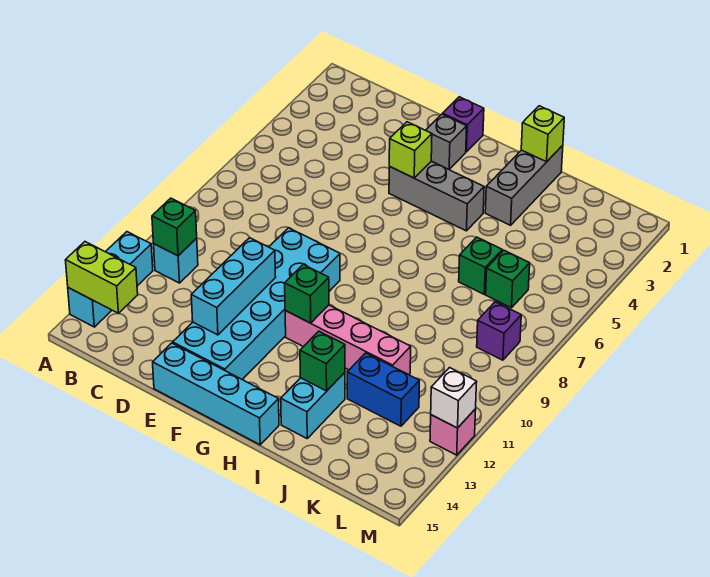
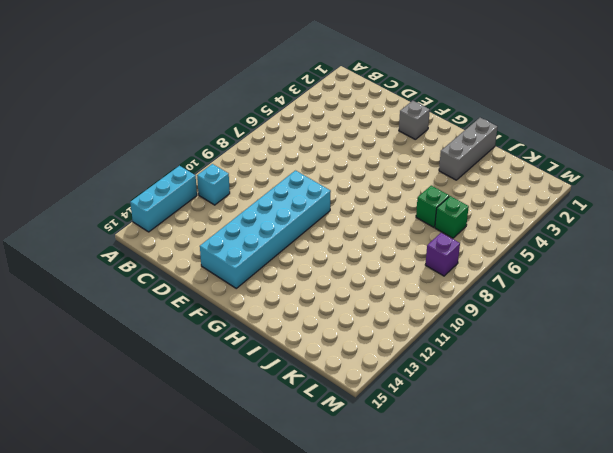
none -> cyan brick E15:H15 level 1
none -> purple brick F1 level 1
none -> grey brick F4:H4 level 1

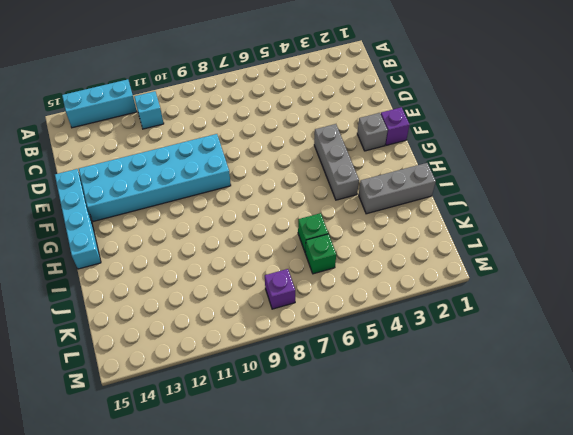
none -> pink brick G11:J11 level 1
none -> cyan brick I13:I14 level 1
none -> blue brick J12:K12 level 1

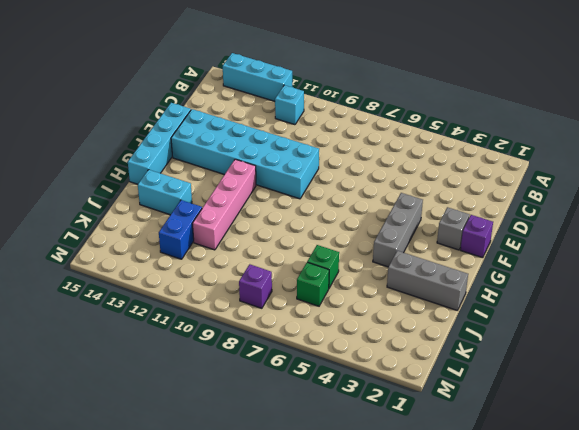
none -> pink brick M12 level 1
none -> lime brick A14:B14 level 2
none -> green brick B11 level 2

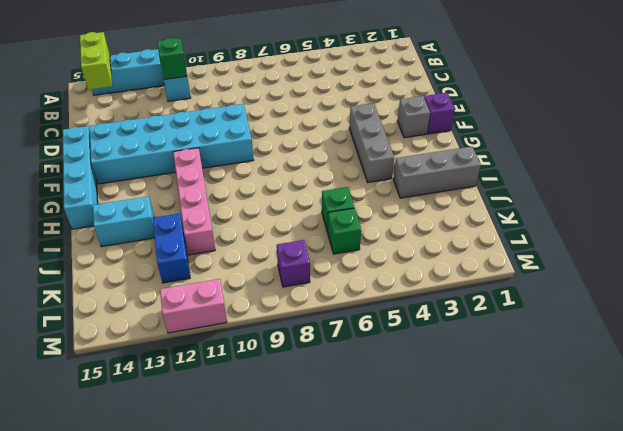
pink brick M11:M12 level 1 -> pink brick M12 level 1
none -> cyan brick E11:E13 level 2
none -> lime brick F4 level 2
none -> green brick G11 level 2

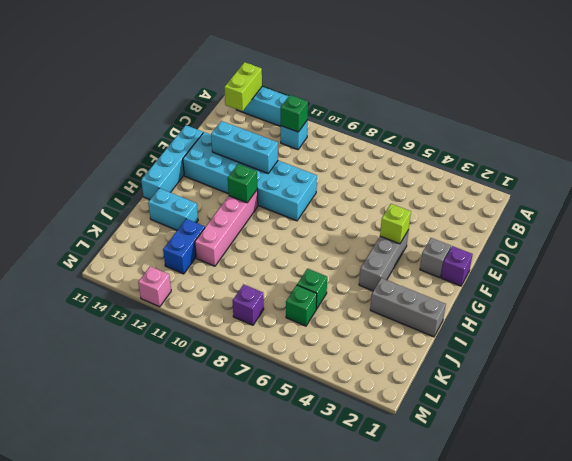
none -> lime brick I1 level 2
none -> green brick I13 level 2
none -> white brick M12 level 2

